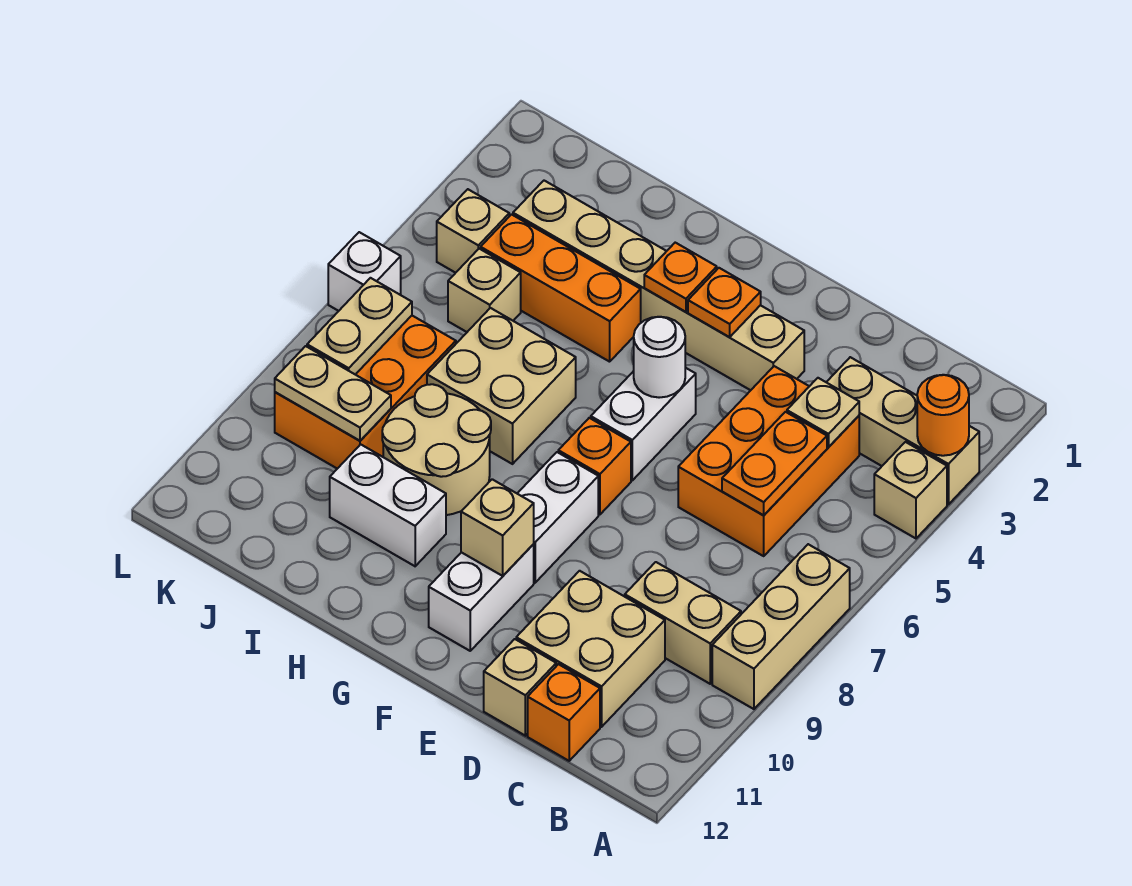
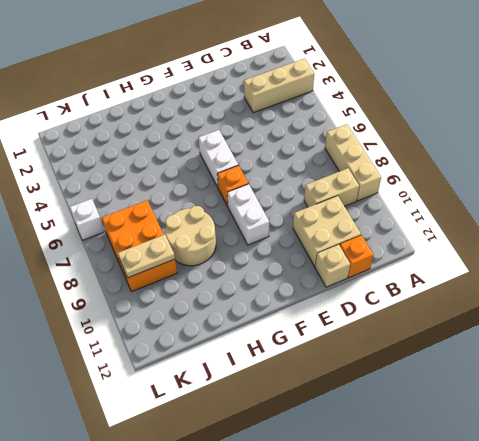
none -> tan brick A4 level 1
none -> orange brick C4:D6 level 1
none -> tan brick E3:J3 level 1
none -> white brick F10:F11 level 1

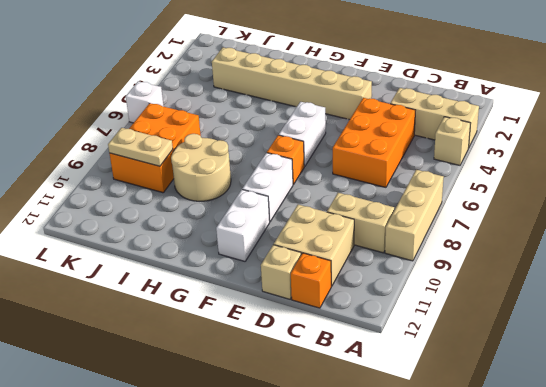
none -> orange brick H4:J4 level 1
none -> tan brick H6:I7 level 1
none -> white brick H10:I10 level 1
none -> tan brick J5 level 1

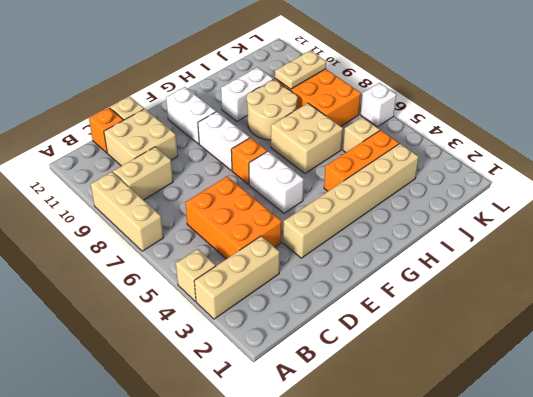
none -> tan brick K4 level 1
none -> orange round brick A3 level 2
none -> tan plate C4 level 2
none -> orange plate C5:C6 level 2

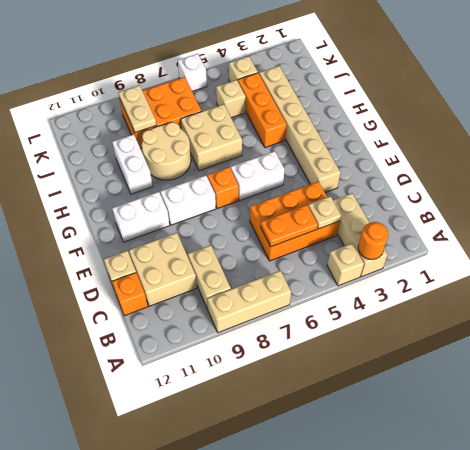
none -> orange plate F3 level 2
none -> white round brick F5 level 2
none -> tan brick F10 level 2
none -> orange plate G3 level 2

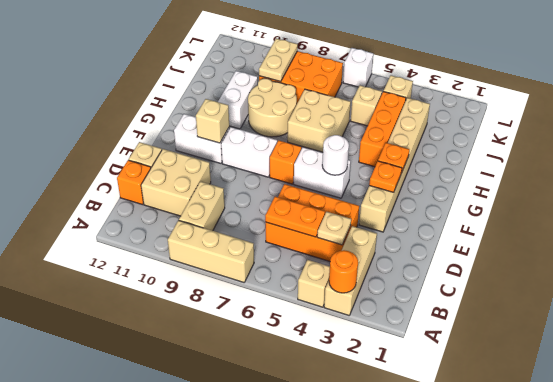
none -> tan plate K7:K8 level 2

